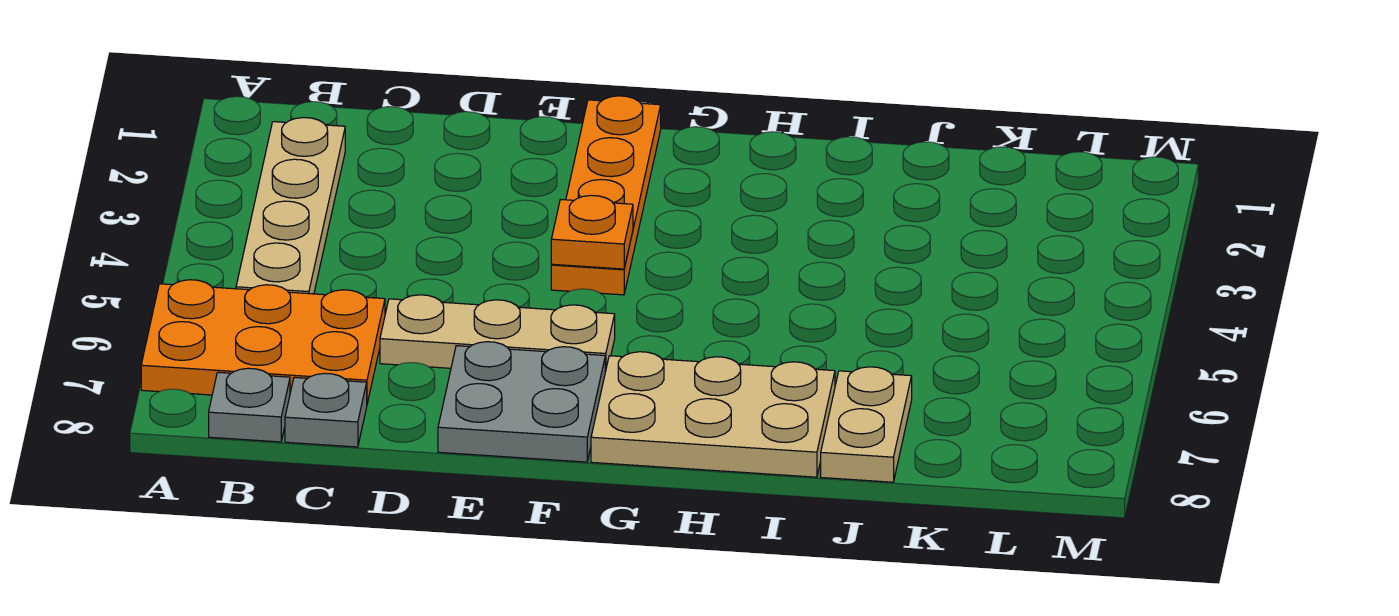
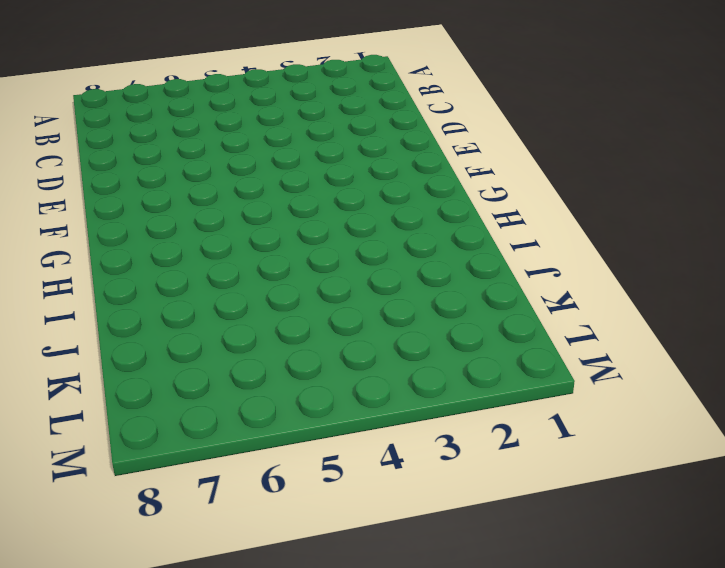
none -> orange plate A6:C7 level 1
none -> tan plate B2:B5 level 1

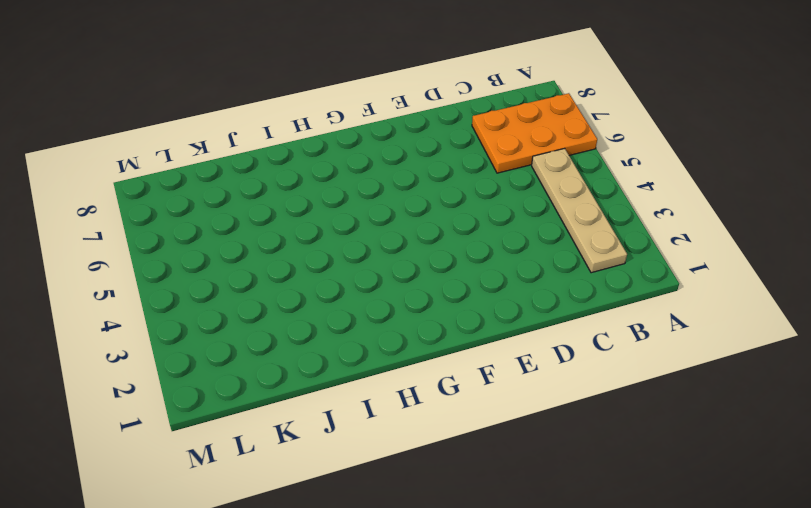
none -> grey plate B8 level 1
none -> grey plate C8 level 1

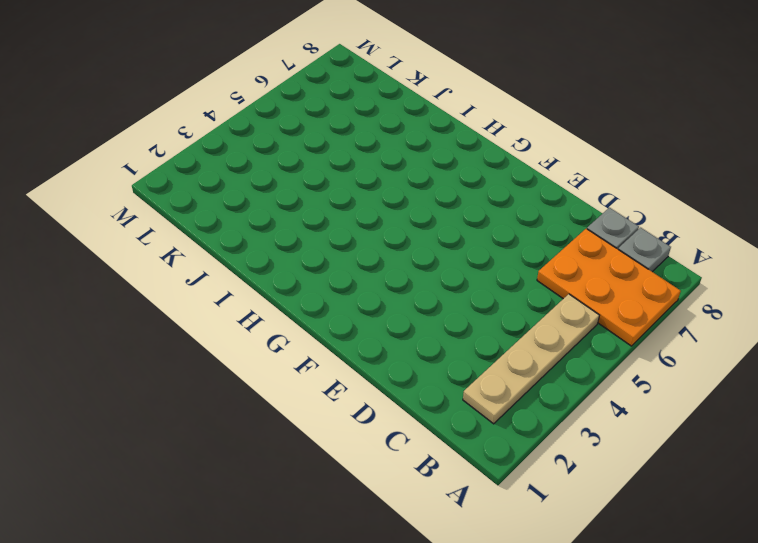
none -> tan plate D6:F6 level 1
none -> grey plate E7:F8 level 1

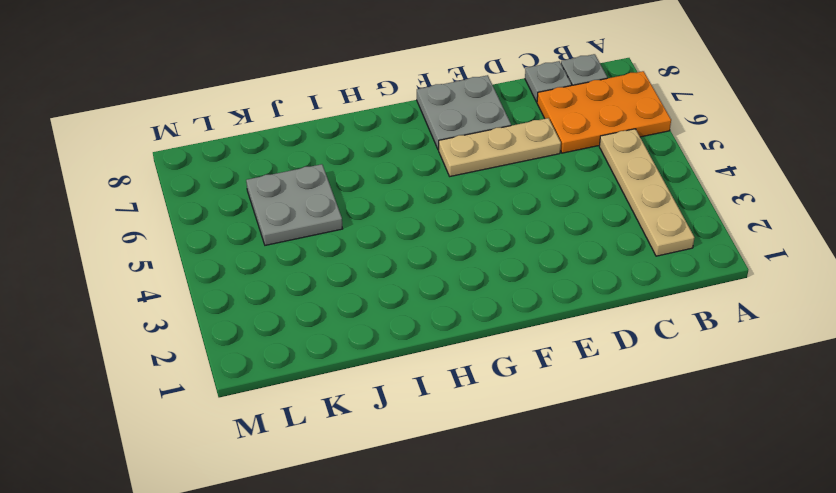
grey plate J5:K6 level 1 -> none
none -> orange plate F1:F4 level 1
none -> tan plate G7:I8 level 1

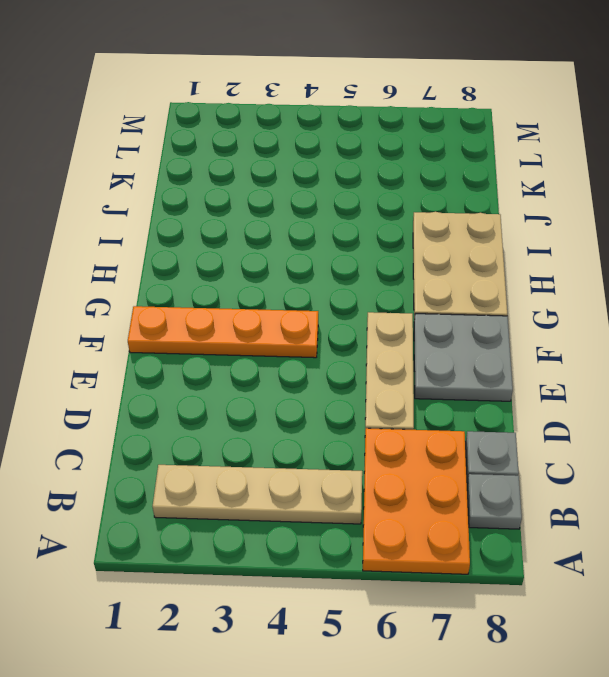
none -> tan plate J7:J8 level 1
none -> orange plate F4 level 2

